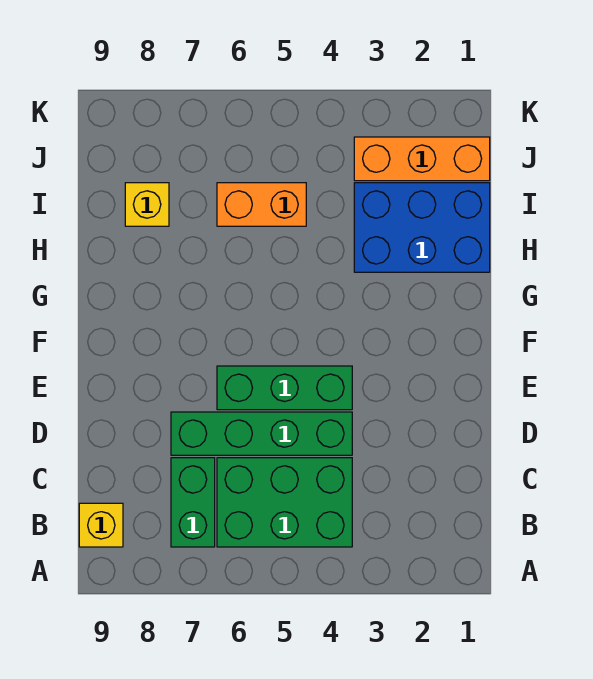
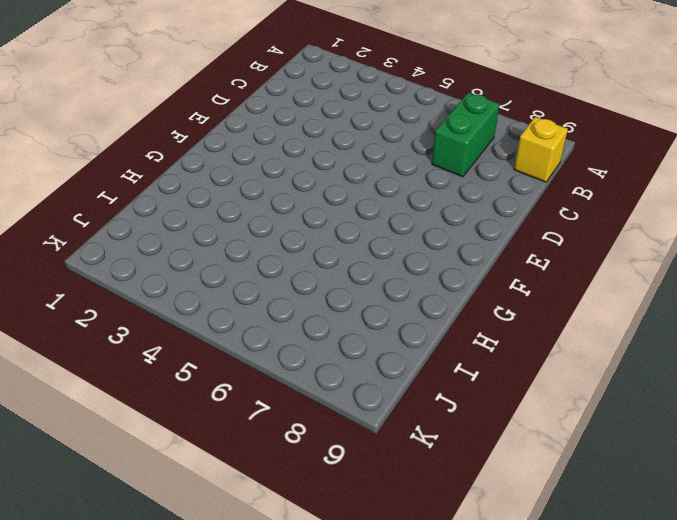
none -> green brick B4:C6 level 1
none -> green brick D4:D7 level 1

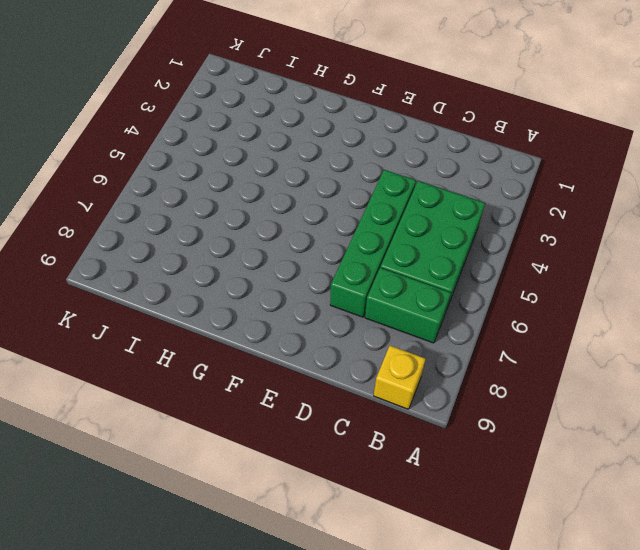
none -> green brick E4:E6 level 1
none -> blue brick H1:I3 level 1

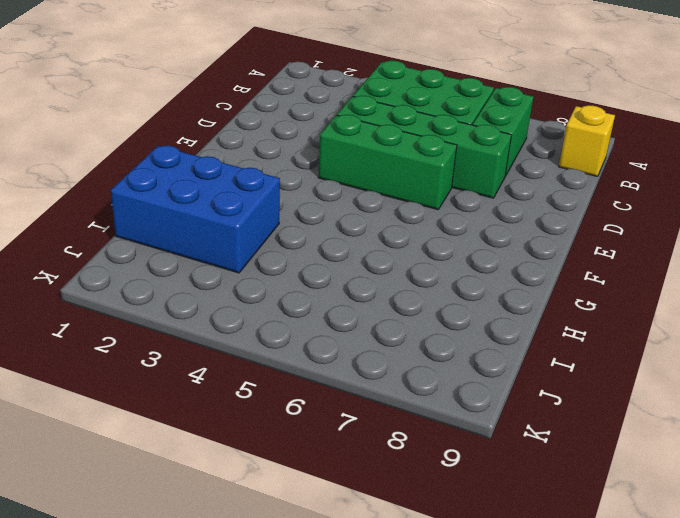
none -> orange brick I5:I6 level 1
none -> yellow brick I8 level 1

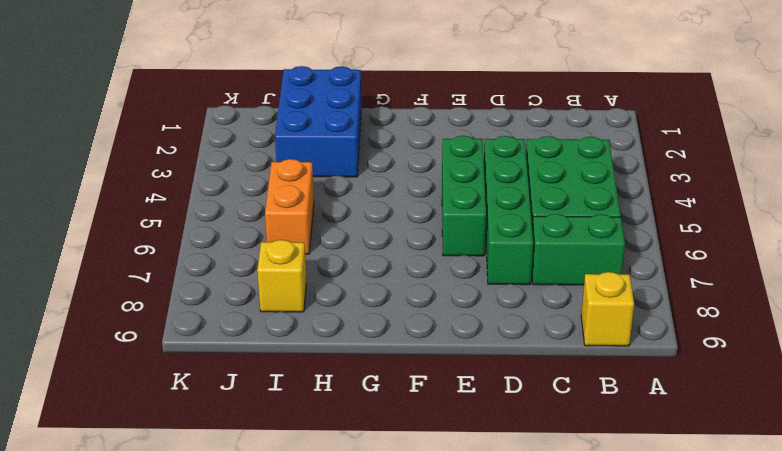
none -> orange brick J1:J3 level 1

